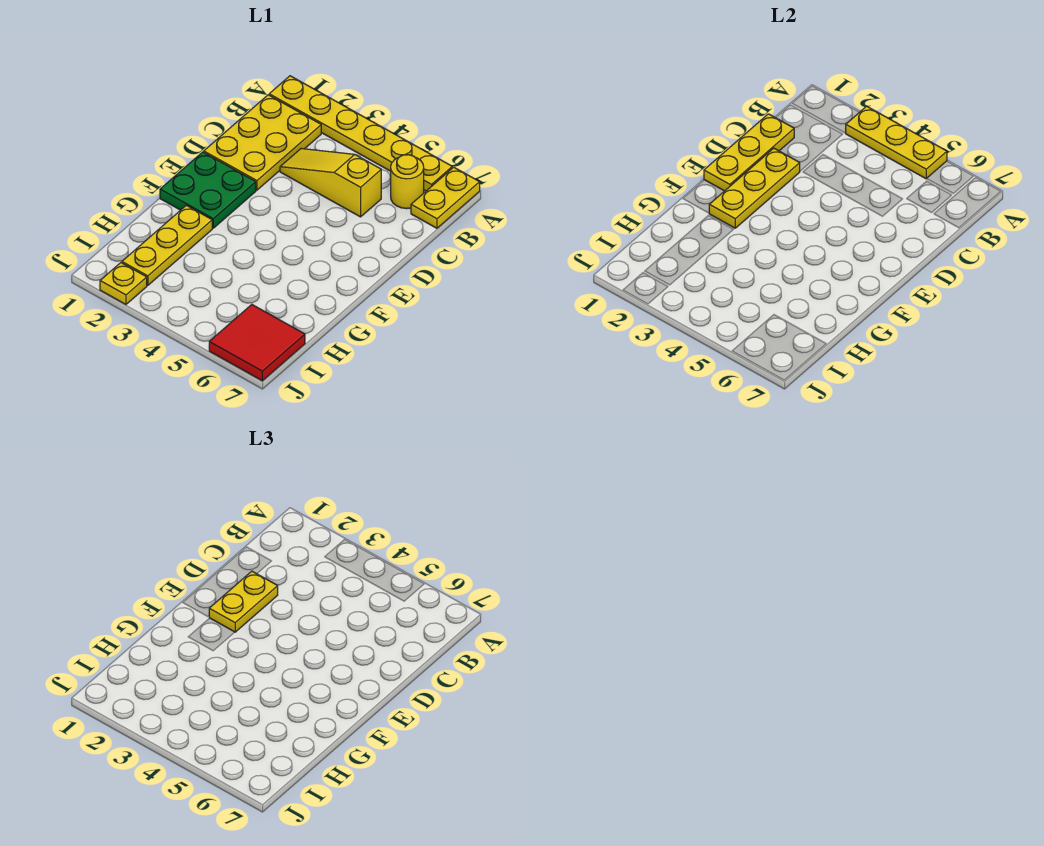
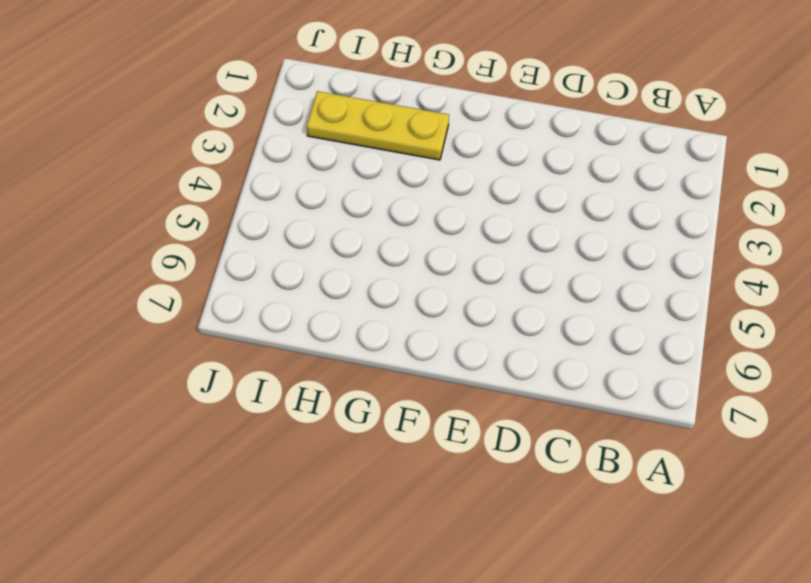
none -> yellow plate A1:A6 level 1
none -> yellow plate A7:B7 level 1
none -> yellow plate B1:D2 level 1

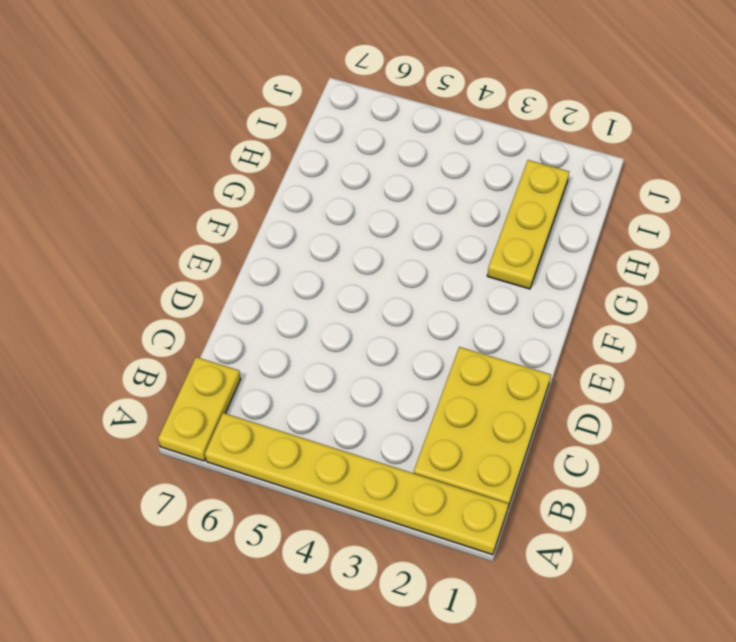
none -> yellow round brick B6 level 1
none -> yellow slope C3:C5 level 1 top 5
none -> green plate E1:F2 level 1

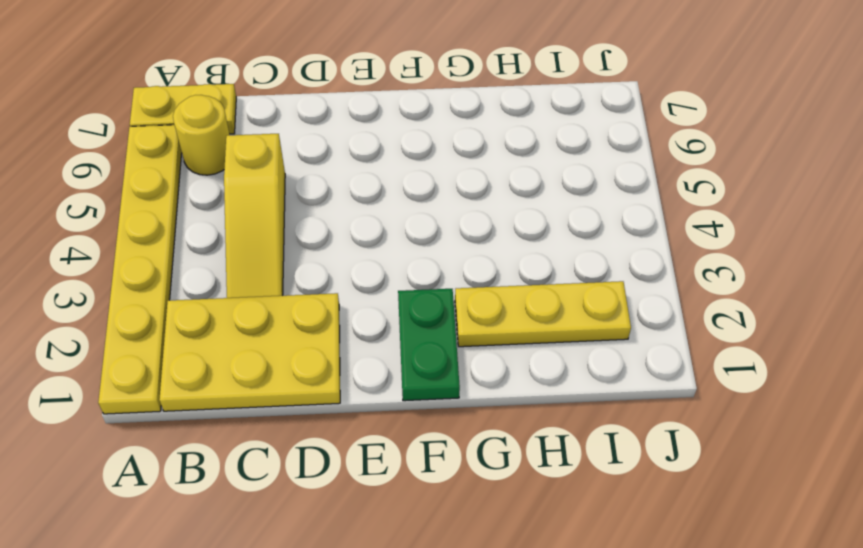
green plate F1:F2 level 1 -> green plate E1:F2 level 1
none -> red tile I6:J7 level 1
none -> yellow plate J2 level 1
none -> yellow plate A3:A5 level 2

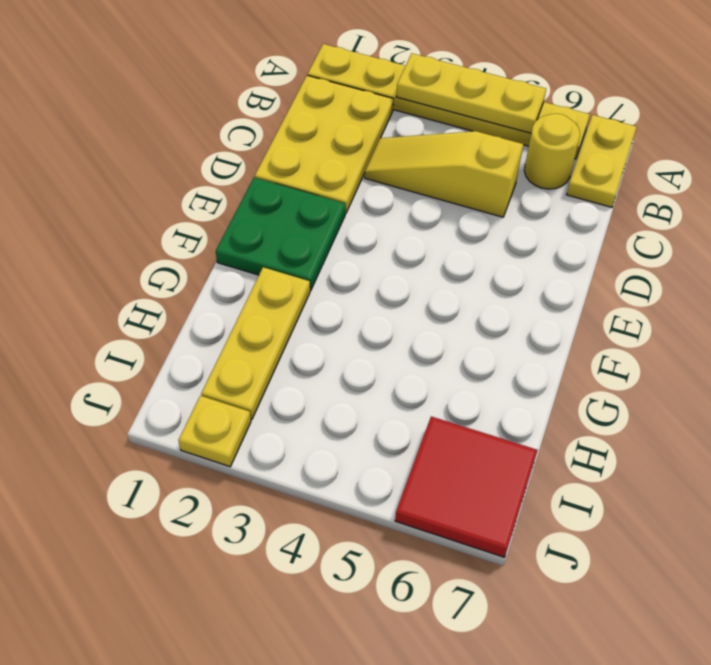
none -> yellow plate C1:E1 level 2
none -> yellow plate D2:F2 level 2
none -> yellow plate D2:E2 level 3

